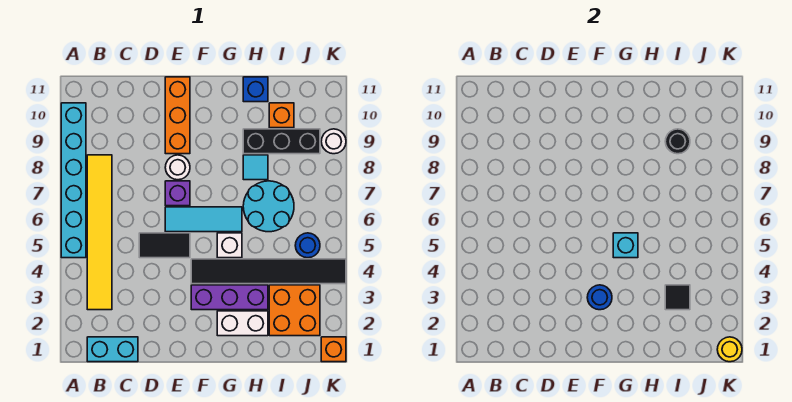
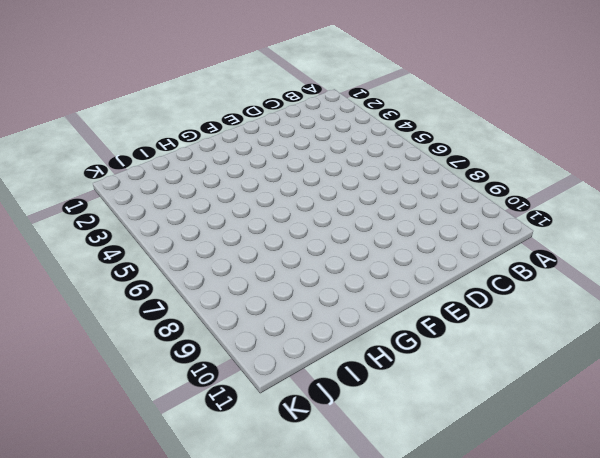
none -> cyan brick A5:A10 level 1
none -> cyan brick B1:C1 level 1
none -> yellow tile B3:B8 level 1

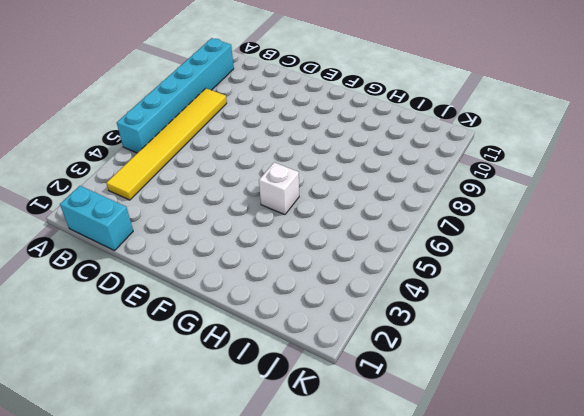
none -> black tile D5:E5 level 1
none -> cyan tile E6:G6 level 1
none -> purple brick E7 level 1

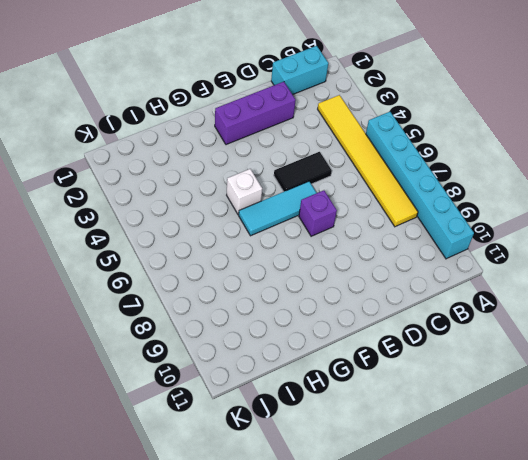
purple brick D2:F2 level 1 -> purple brick F3:H3 level 1
none -> white round brick E8 level 1
none -> orange brick E9:E11 level 1
none -> black tile F4:K4 level 1

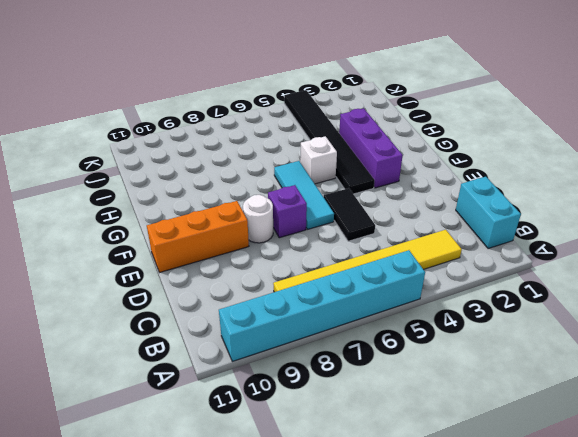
none -> white brick G2:H2 level 1
none -> cyan round brick H6:I7 level 1
none -> cyan tile H8 level 1

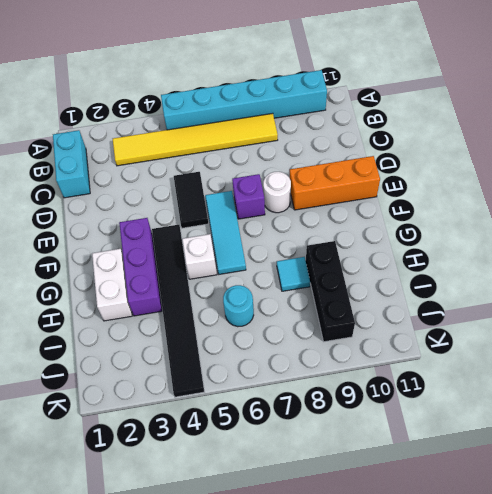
cyan round brick I6 level 1 -> cyan round brick H6:I7 level 1
none -> blue brick H11 level 1
none -> orange brick I2:J3 level 1
none -> orange brick I10 level 1

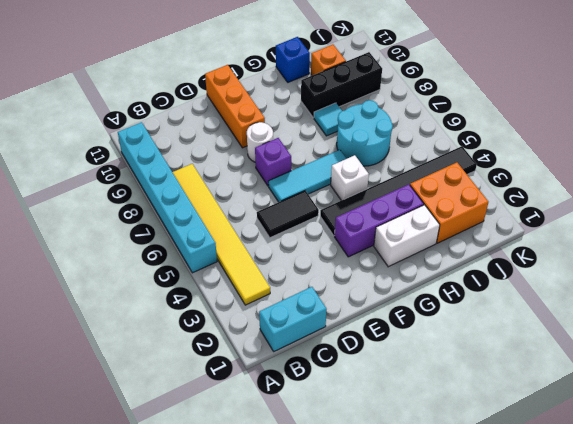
none -> blue round brick J5 level 1
none -> orange brick K1 level 1
none -> white round brick K9 level 1

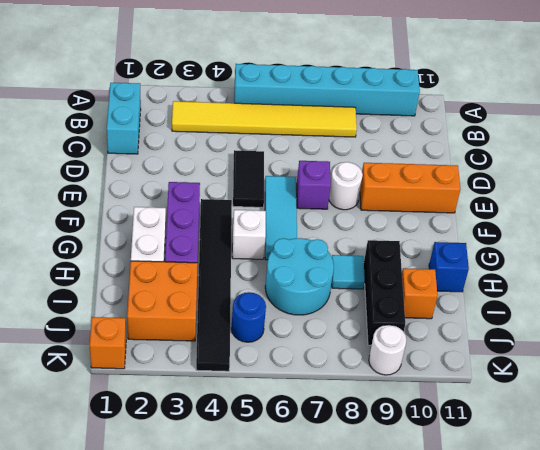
none -> blue round brick F3 level 2
none -> cyan brick G5 level 2
none -> black tile I3 level 2

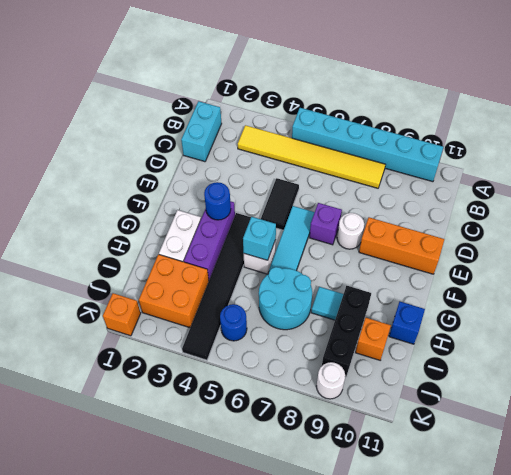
none -> black tile I3 level 2
none -> black round brick I9 level 2
none -> yellow round brick K1 level 2

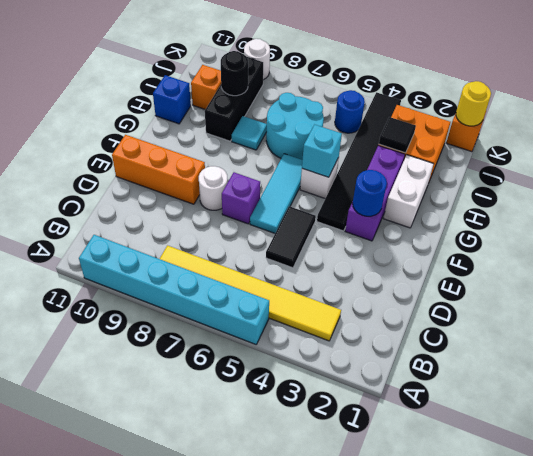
none -> cyan brick B1:C1 level 1

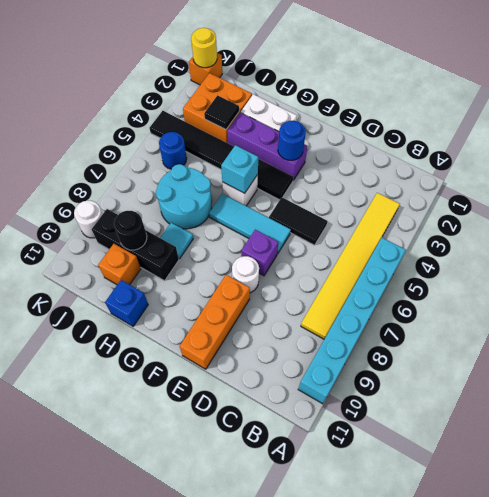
none -> cyan brick B1:C1 level 1

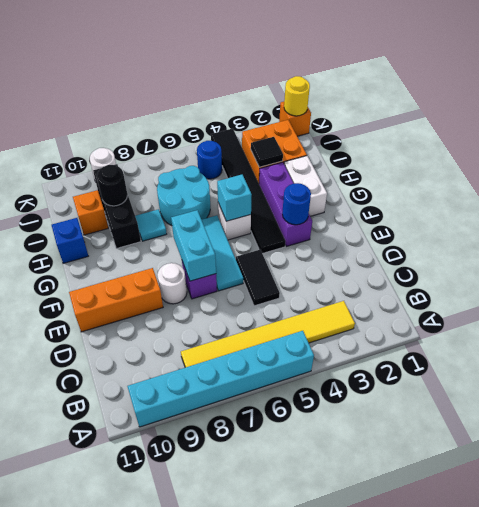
cyan brick E7:F7 level 2 -> cyan brick B1:C1 level 1

